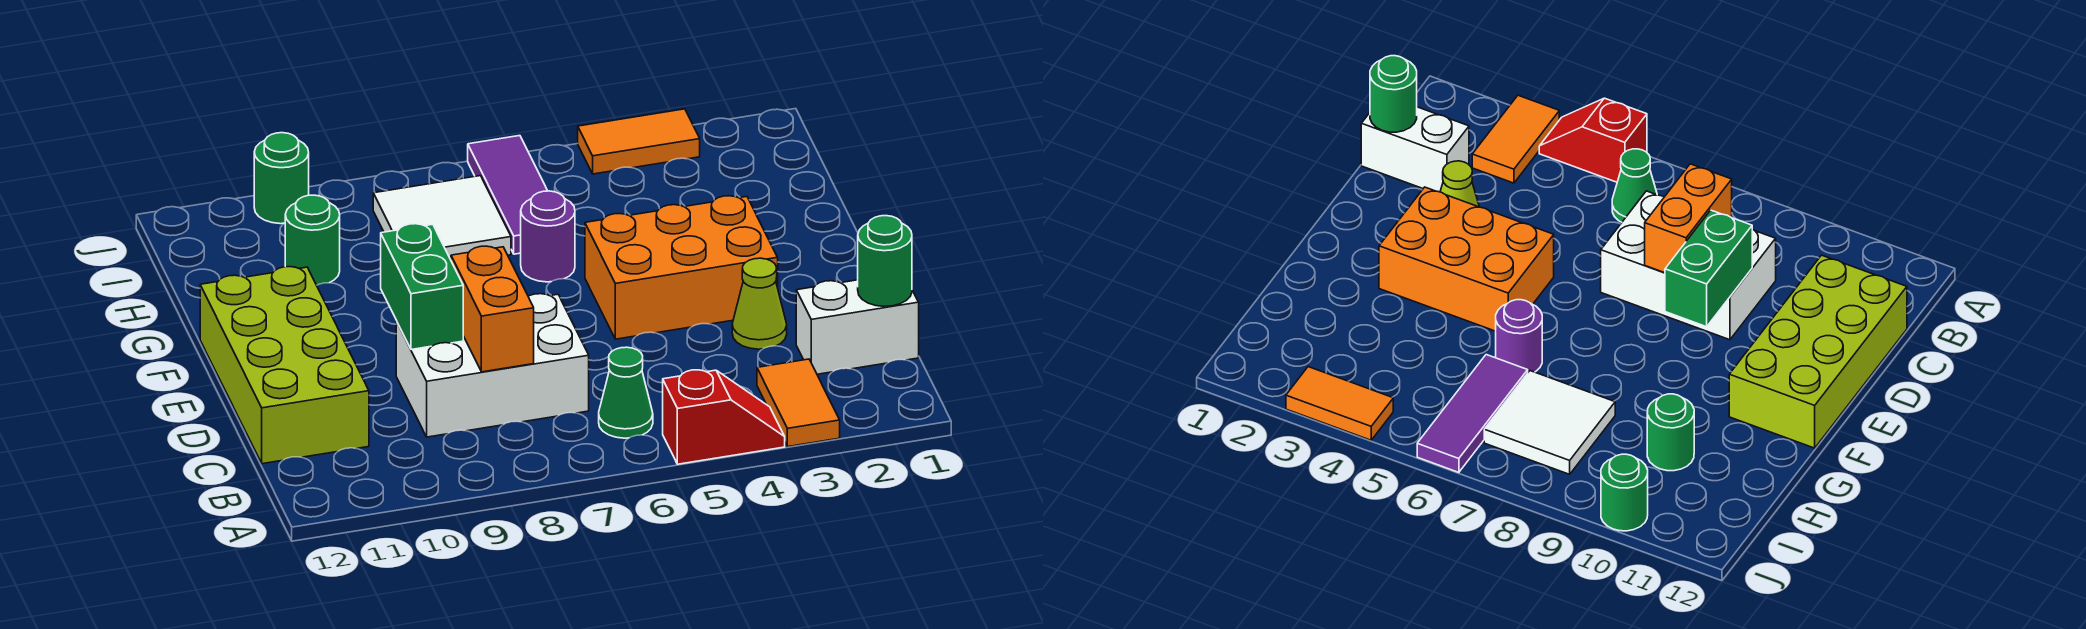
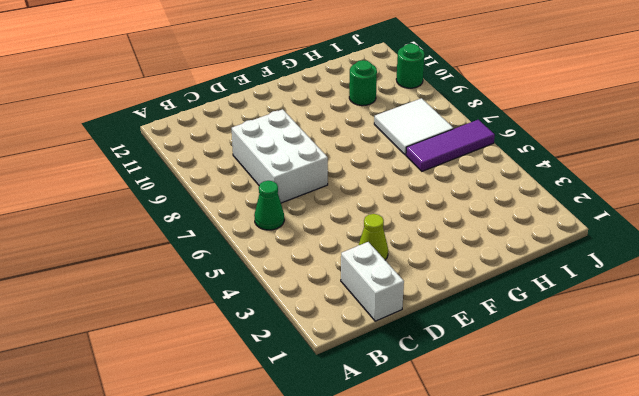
none -> orange tile A3:B3 level 1
none -> red slope A4:A5 level 1 top 5
none -> lime brick C11:F12 level 1

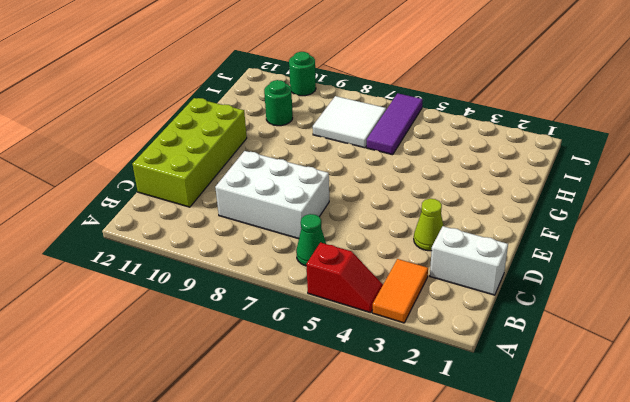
none -> orange brick E3:F5 level 1
none -> purple round brick G6 level 1
none -> orange tile J3:J4 level 1

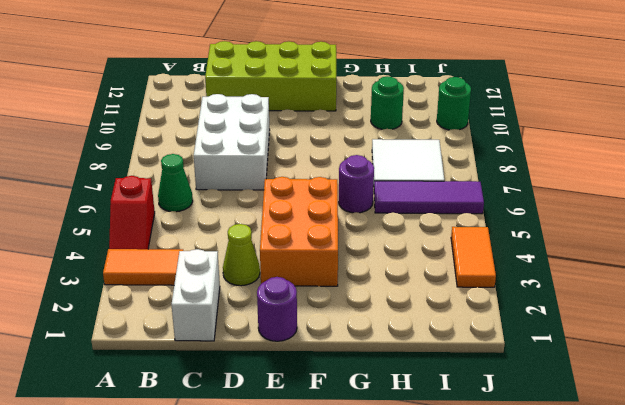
purple round brick E1 level 1 -> none
none -> green round brick C1 level 2
none -> orange brick C8:D8 level 2
none -> green brick D9:E9 level 2

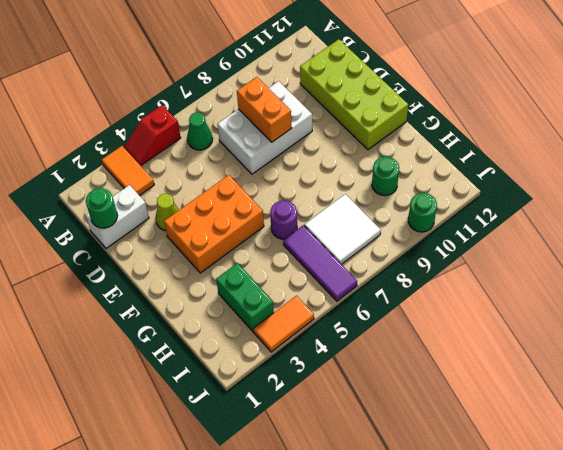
green brick H3:I3 level 1 -> green brick D9:E9 level 2

